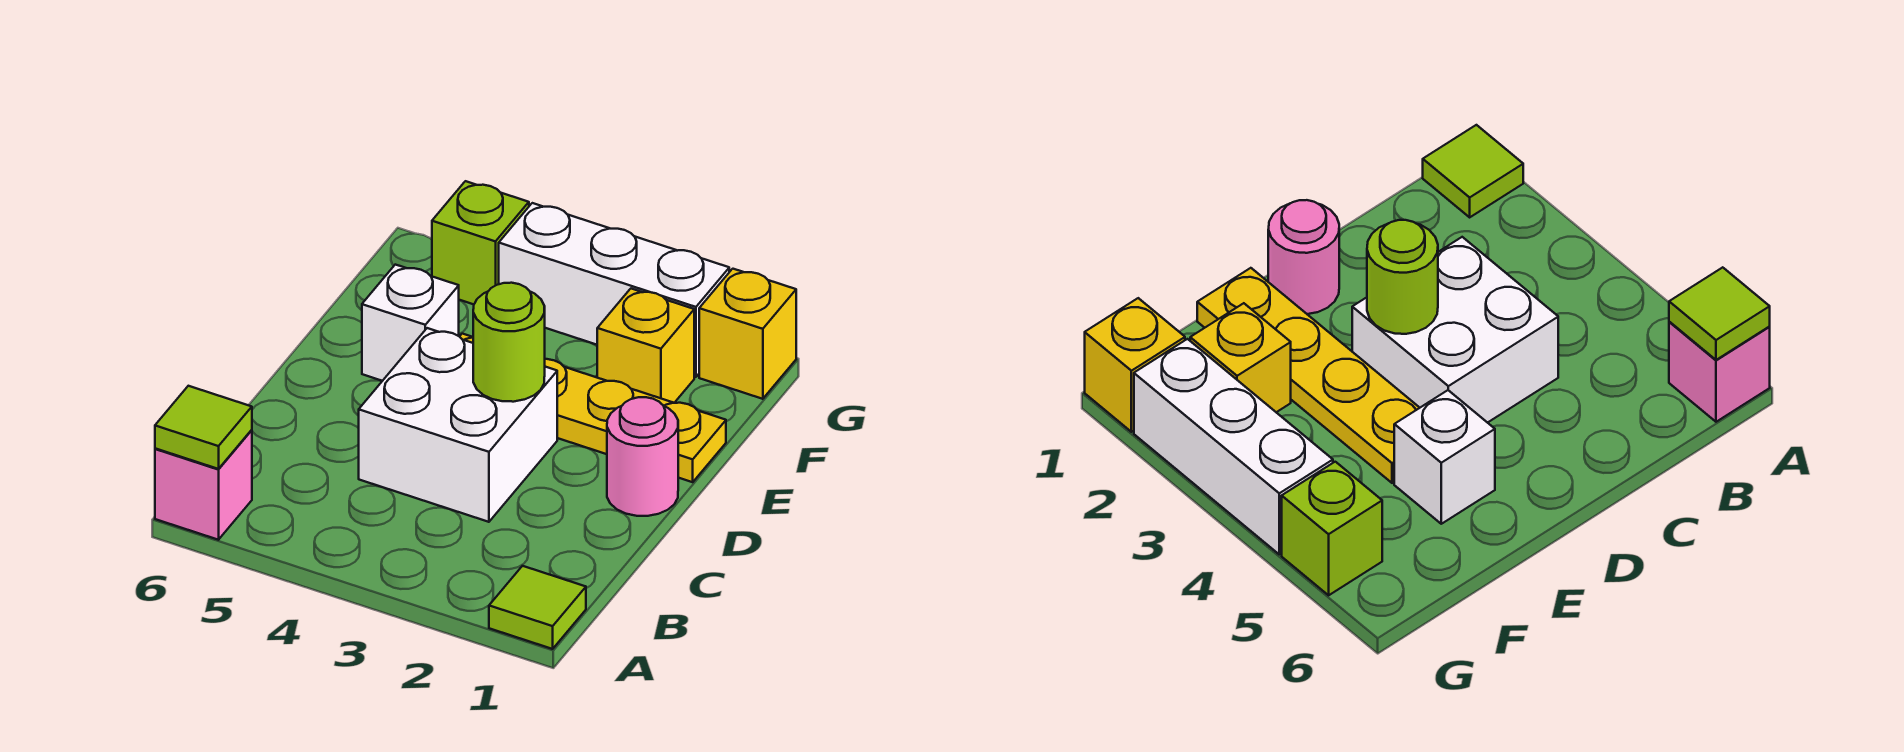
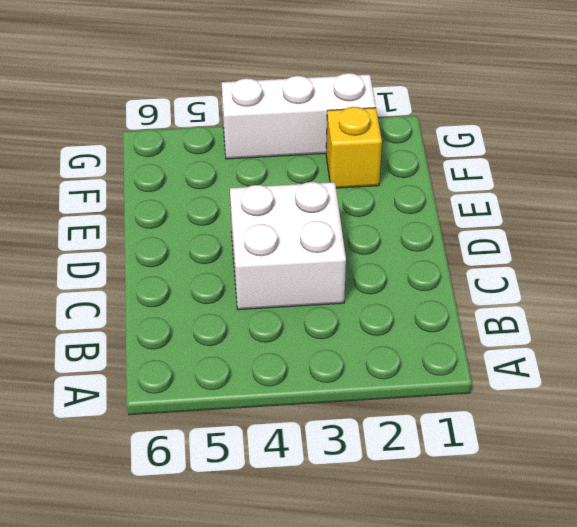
none -> lime tile A1 level 1
none -> pink brick A6 level 1
none -> pink round brick D1 level 1

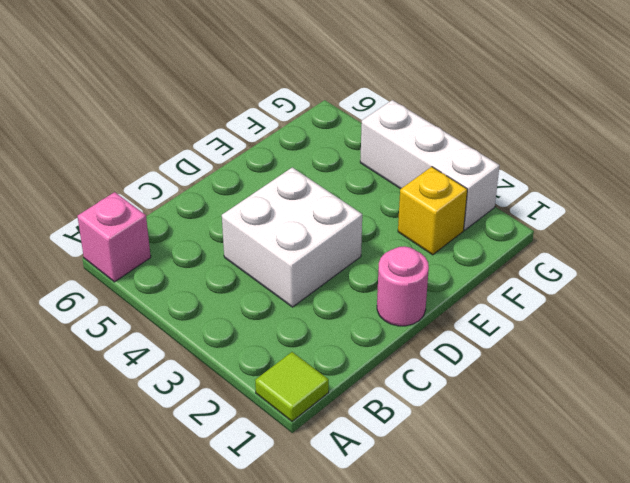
none -> yellow plate E1:E4 level 1
none -> white brick E5 level 1
none -> yellow brick G1 level 1

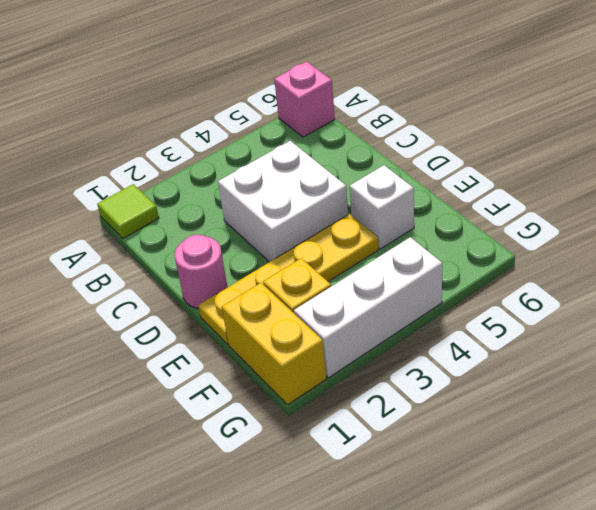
yellow brick F1:G1 level 1 -> yellow brick G1 level 1
none -> lime brick G5 level 1
none -> lime tile A6 level 2
none -> lime round brick D3 level 2

